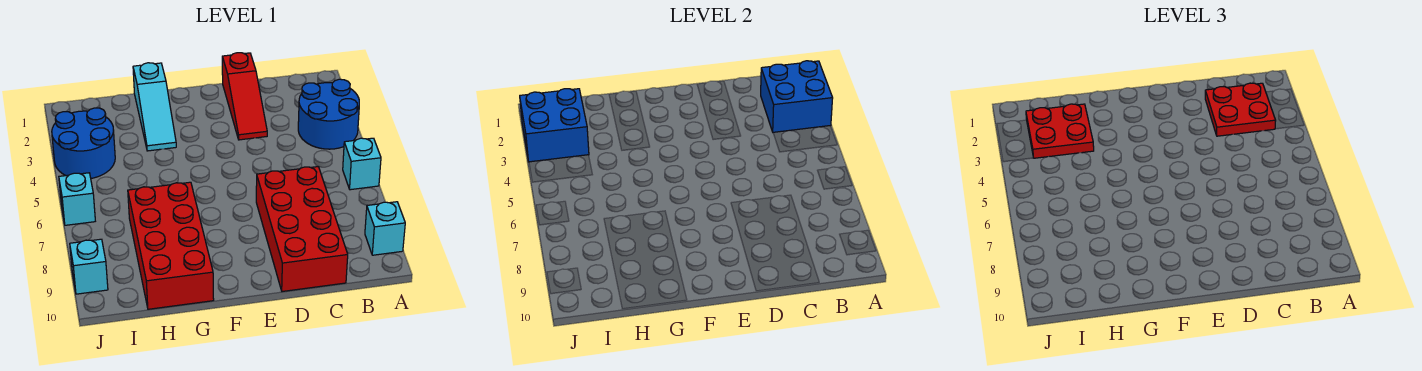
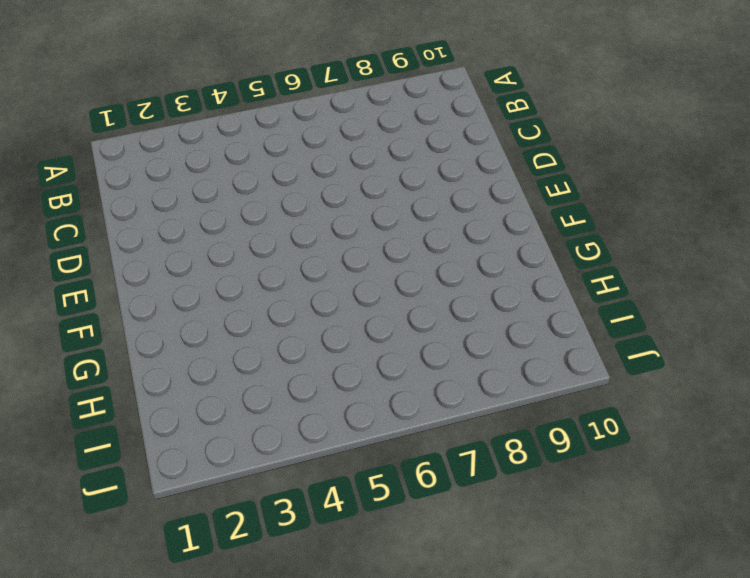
none -> blue round brick A3:B4 level 1
none -> cyan brick A6 level 1
none -> cyan brick A9 level 1

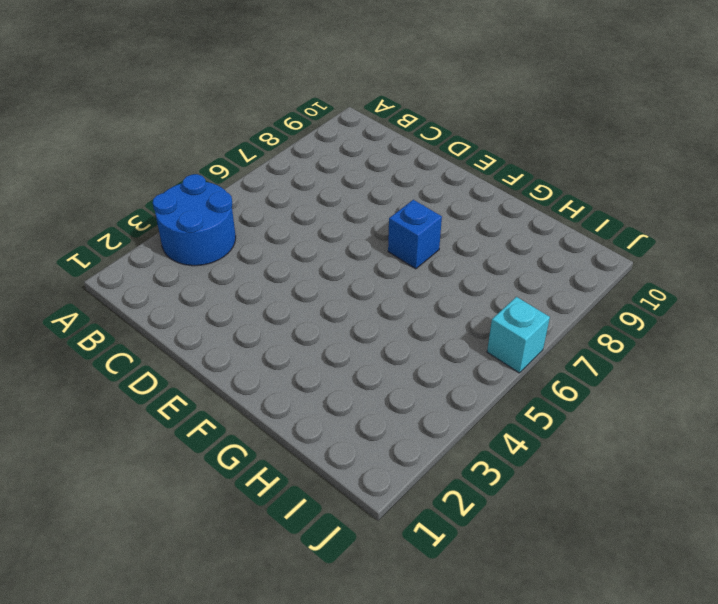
blue brick F7 level 1 -> none
none -> cyan brick A6 level 1
none -> cyan brick A9 level 1
none -> red brick C7:D10 level 1

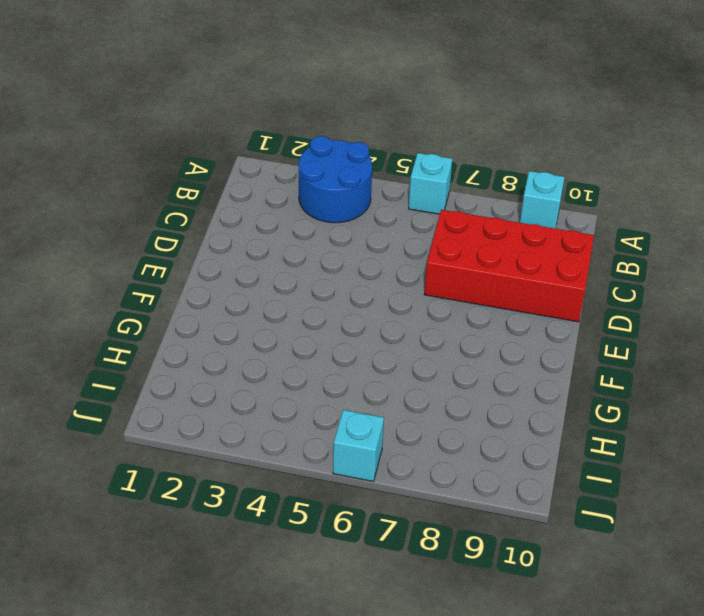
none -> red slope D1:D3 level 1 top 1
none -> cyan slope G1:G3 level 1 top 1
none -> red brick G7:H10 level 1

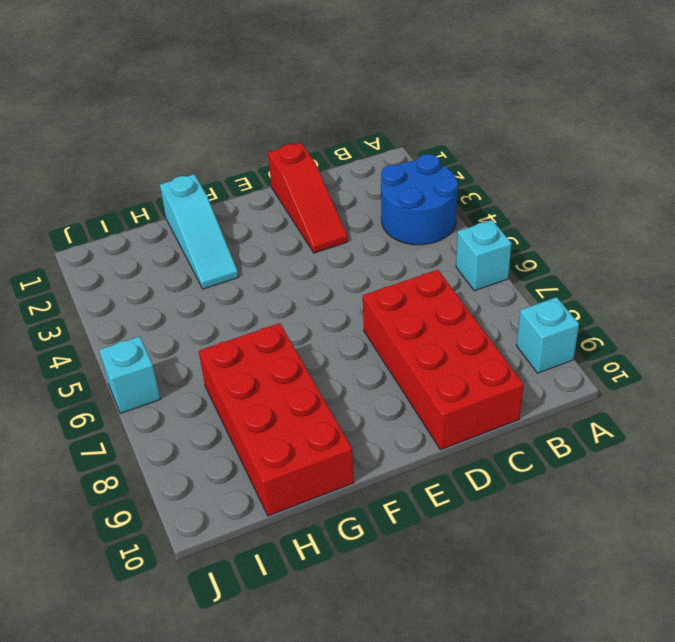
none -> blue round brick I3:J4 level 1
none -> cyan brick J9 level 1
none -> blue brick A2:B3 level 2

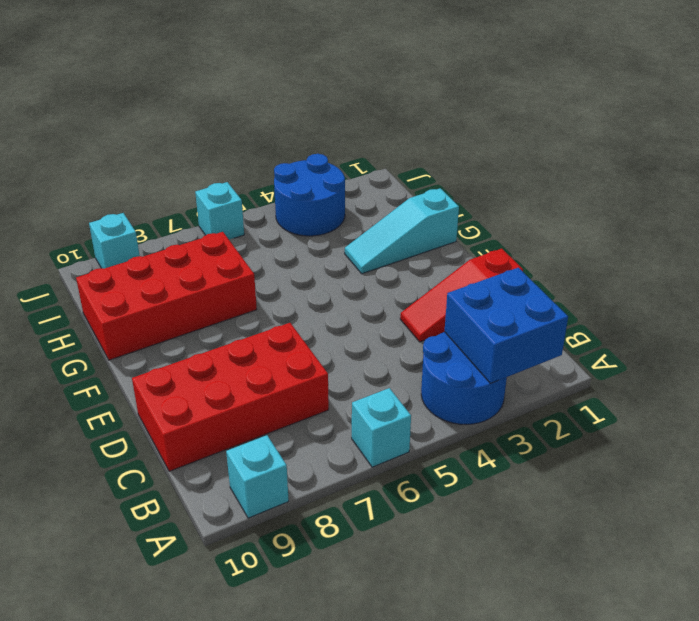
none -> blue brick I2:J3 level 2
none -> red plate B2:C3 level 3
none -> red plate H2:I3 level 3

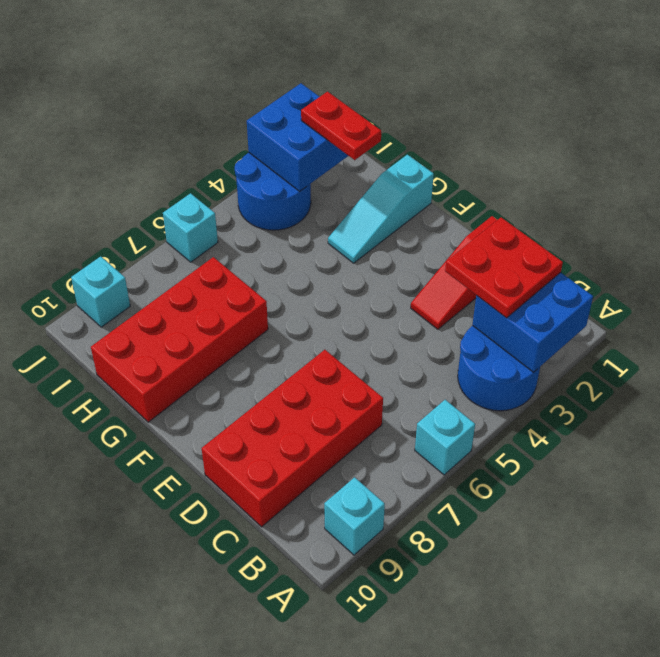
red plate H2:I2 level 3 -> red plate H2:I3 level 3

